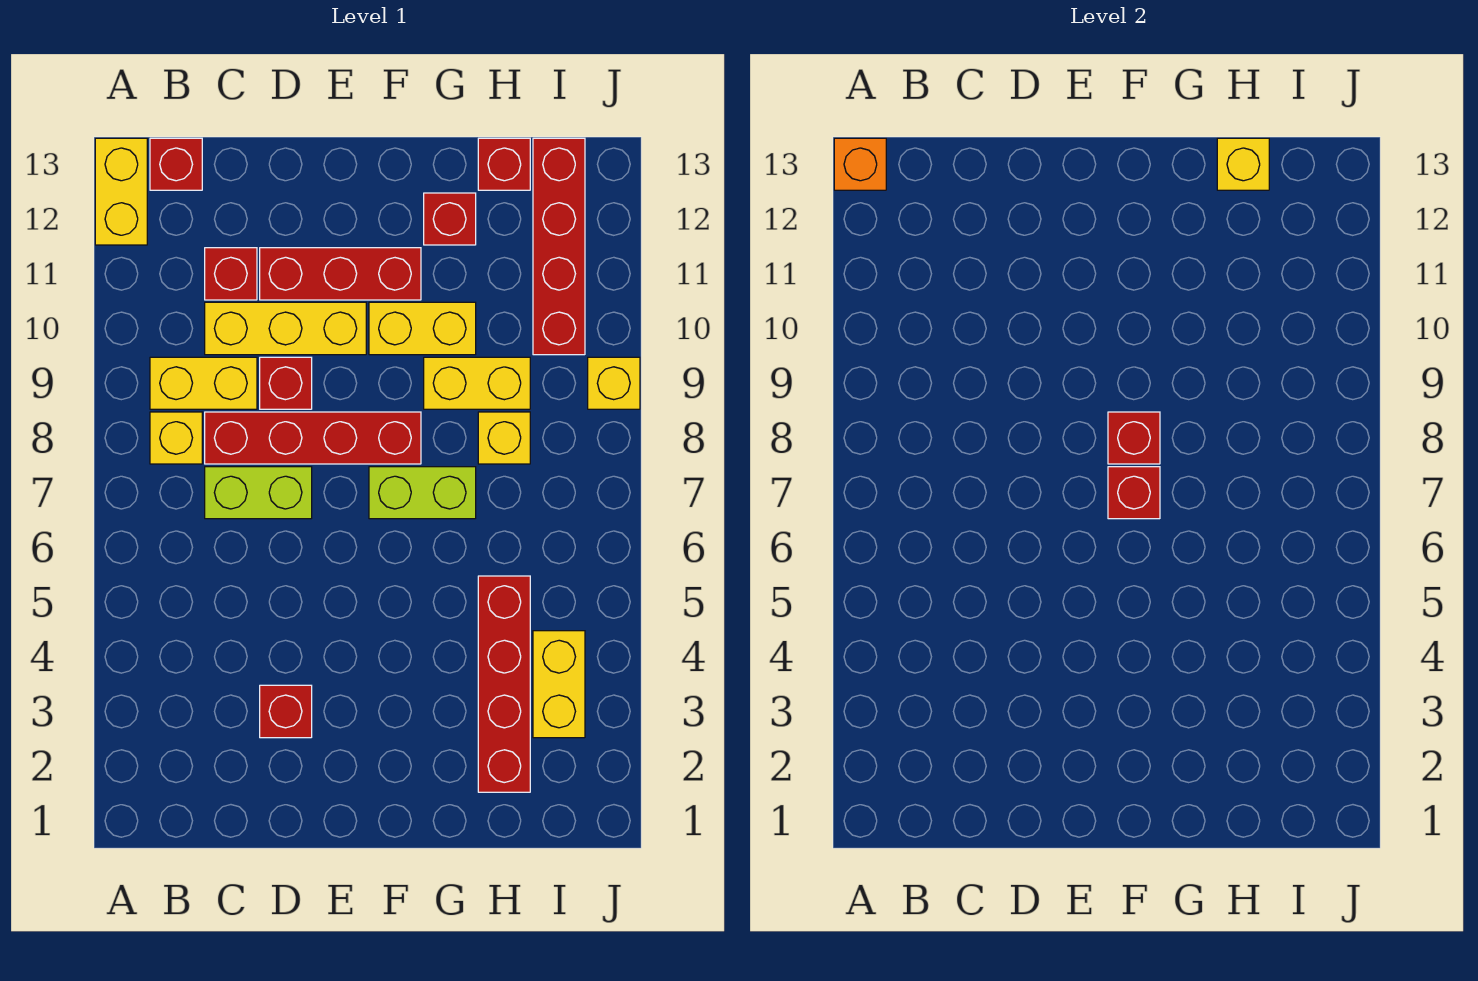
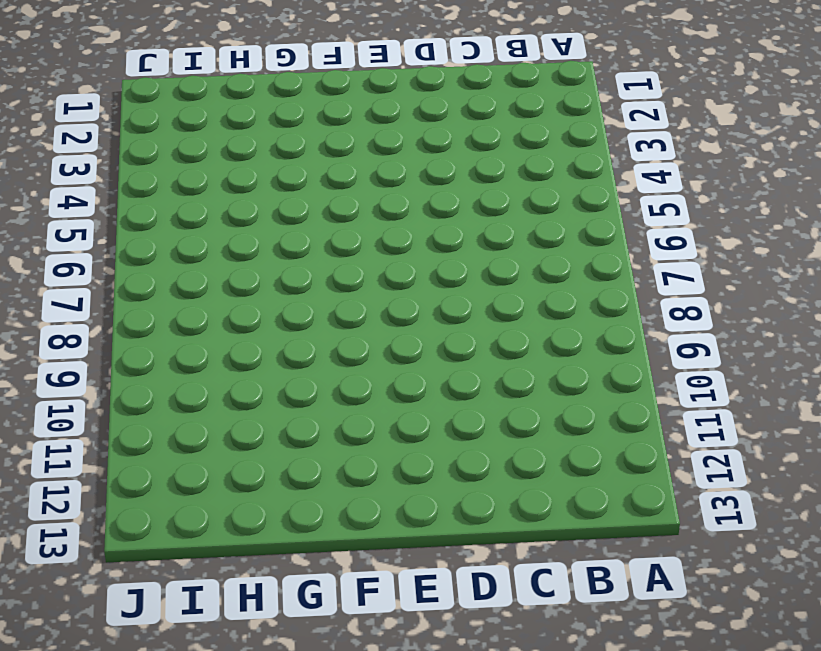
none -> yellow brick A12:A13 level 1
none -> yellow brick B8 level 1
none -> yellow brick B9:C9 level 1

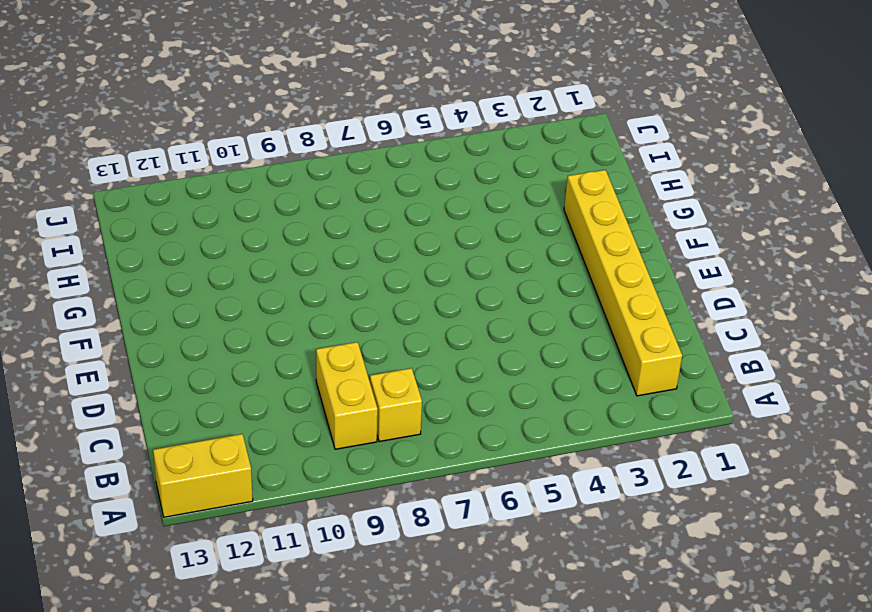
yellow brick B2:G2 level 1 -> none
none -> red brick B13 level 1
none -> lime brick C7:D7 level 1
none -> red brick C8:F8 level 1

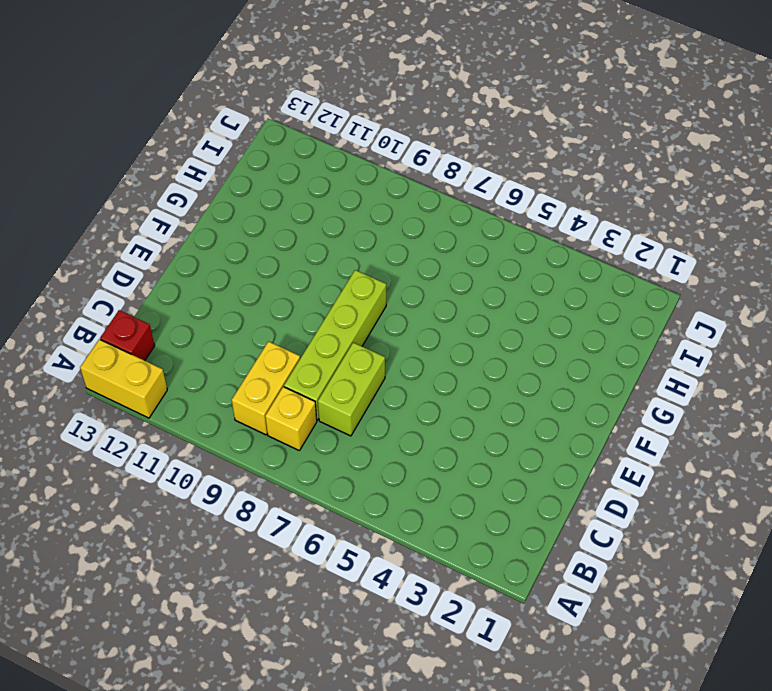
lime brick C8:F8 level 1 -> red brick C8:F8 level 1
none -> yellow brick C10:E10 level 1
none -> red brick C11 level 1
none -> red brick D3 level 1

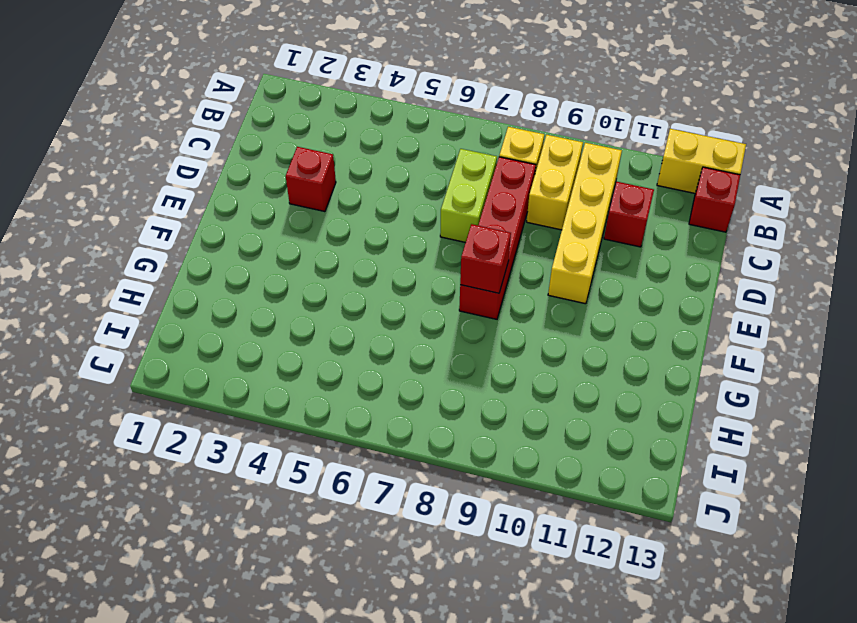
yellow brick B10:E10 level 1 -> yellow brick C10:E10 level 1
none -> red brick D9 level 1
none -> red brick D11:F11 level 1
none -> lime brick F7:G7 level 1

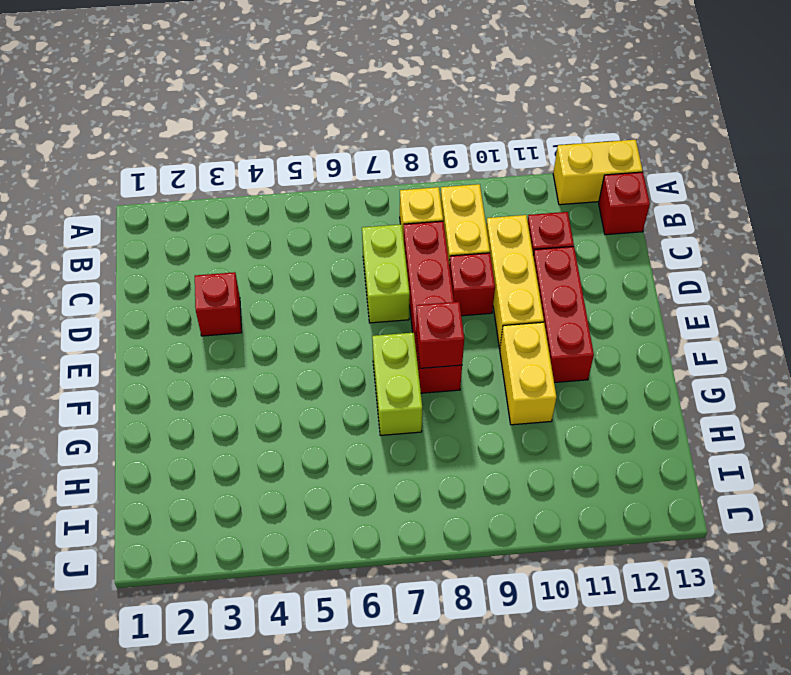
none -> yellow brick G9:H9 level 1
none -> red brick G12 level 1
none -> red brick H2:H5 level 1

